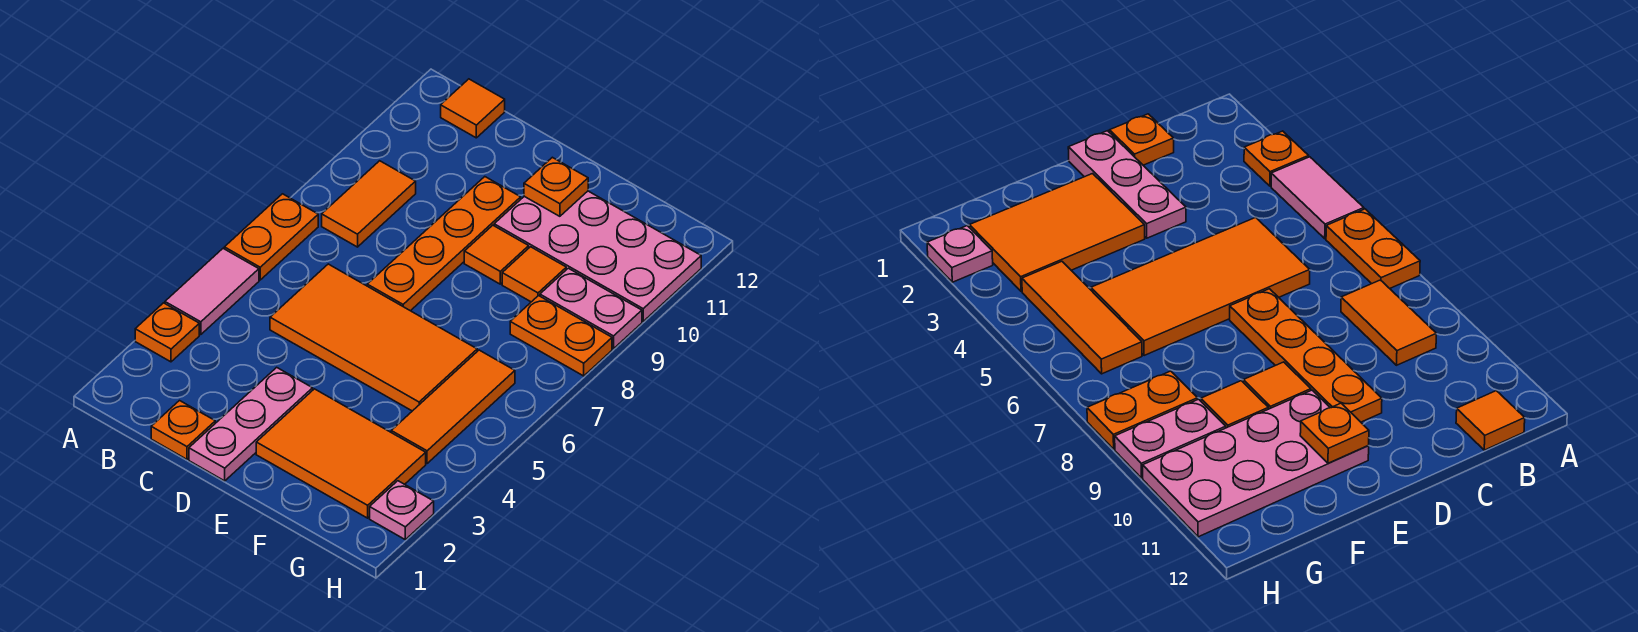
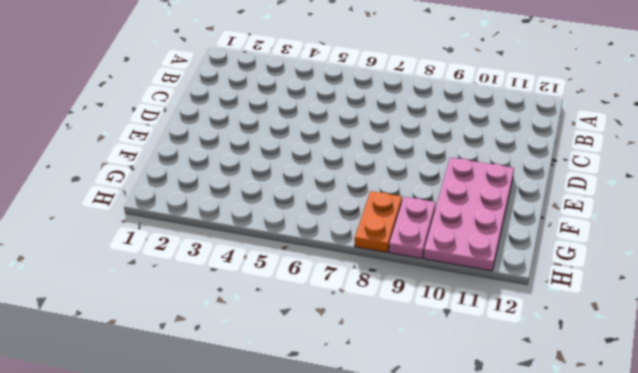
none -> orange plate A3 level 1
none -> pink tile A4:A5 level 1
none -> orange plate A6:A7 level 1

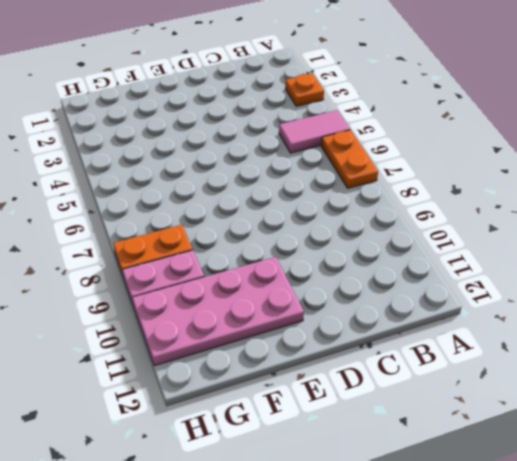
pink tile A5:B5 level 1 -> pink tile A4:A5 level 1
none -> orange tile B8:B9 level 1
none -> orange tile B12 level 1
none -> orange plate C1 level 1

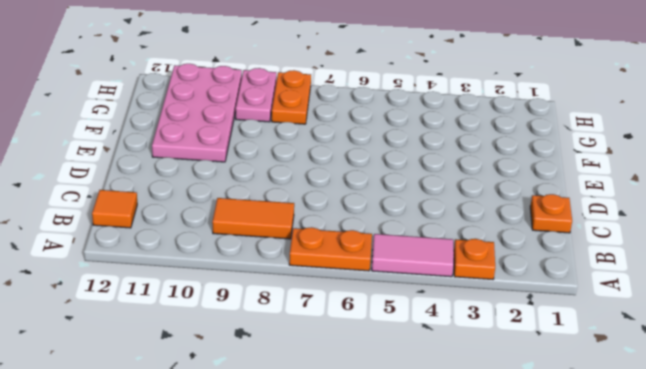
none -> orange tile C5:F6 level 1
none -> pink plate D1:D3 level 1
none -> orange plate D7:D10 level 1

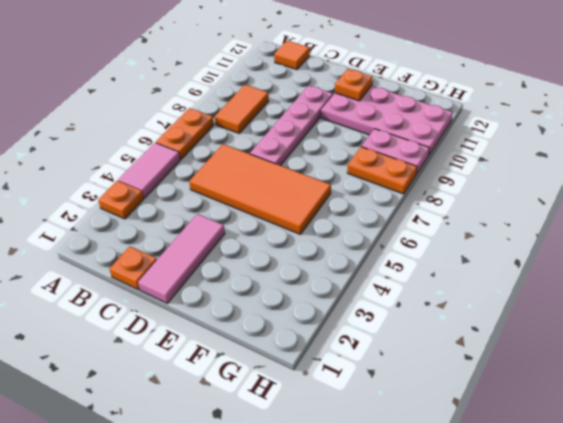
pink tile D1:D3 level 1 -> pink plate D1:D3 level 1
pink plate D7:D10 level 1 -> orange plate D7:D10 level 1
none -> orange tile E2:G3 level 1
none -> orange tile E9 level 1
none -> orange tile F9 level 1

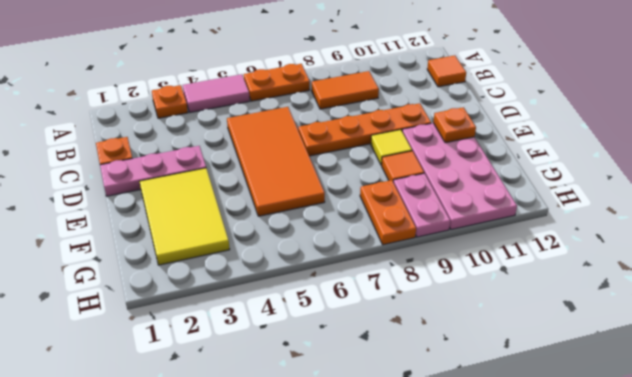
yellow tile E2:G3 level 1 -> orange tile E2:G3 level 1
yellow tile E9 level 1 -> orange tile E9 level 1
none -> orange tile G4:G6 level 1
none -> pink plate H2 level 1

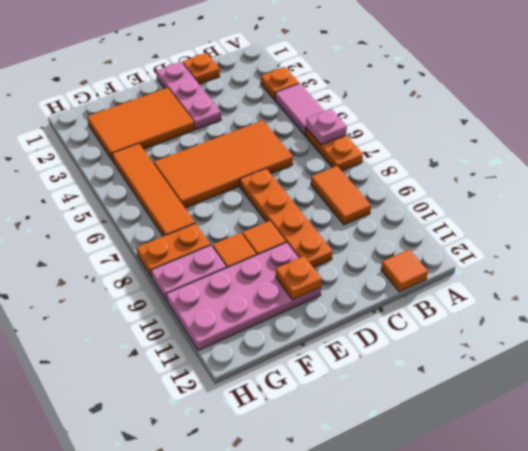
pink plate A6 level 2 -> pink plate H2 level 1
orange tile G4:G7 level 1 -> orange tile G4:G6 level 1

